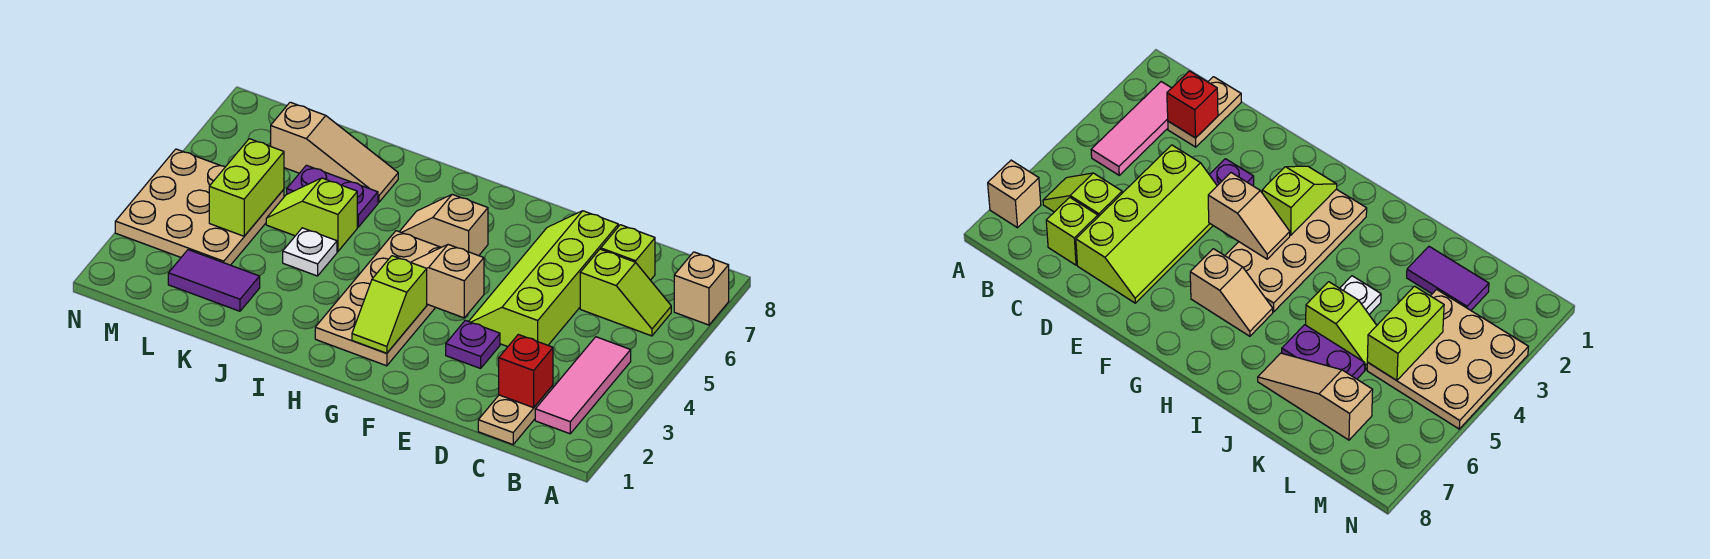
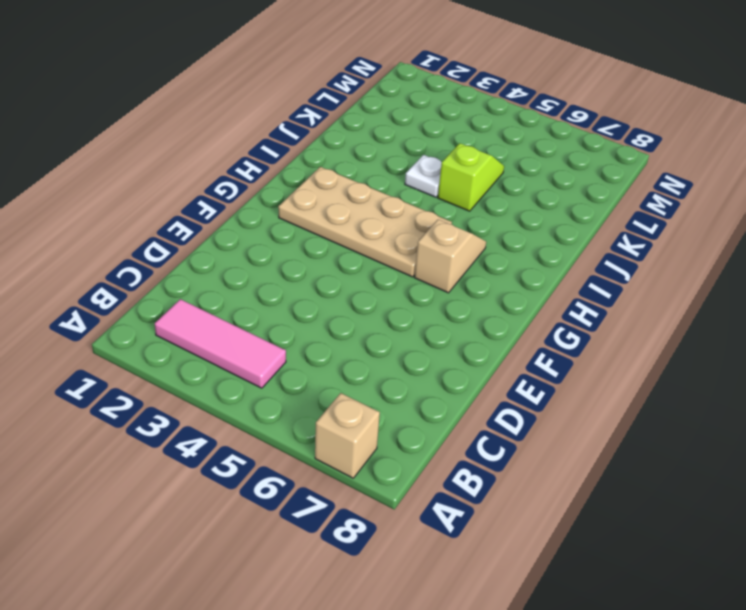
none -> lime slope B6:C6 level 1 top C
none -> tan plate C1:C2 level 1
none -> lime brick C7 level 1

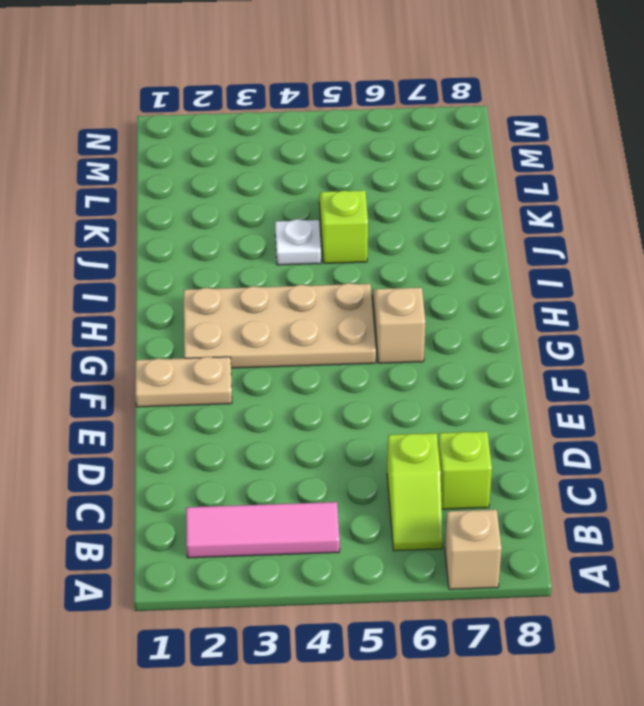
tan plate F1:F2 level 1 -> tan plate C1:C2 level 1
none -> lime slope D4:E7 level 1 top D
none -> purple plate E3 level 1
none -> purple plate J6:K6 level 1

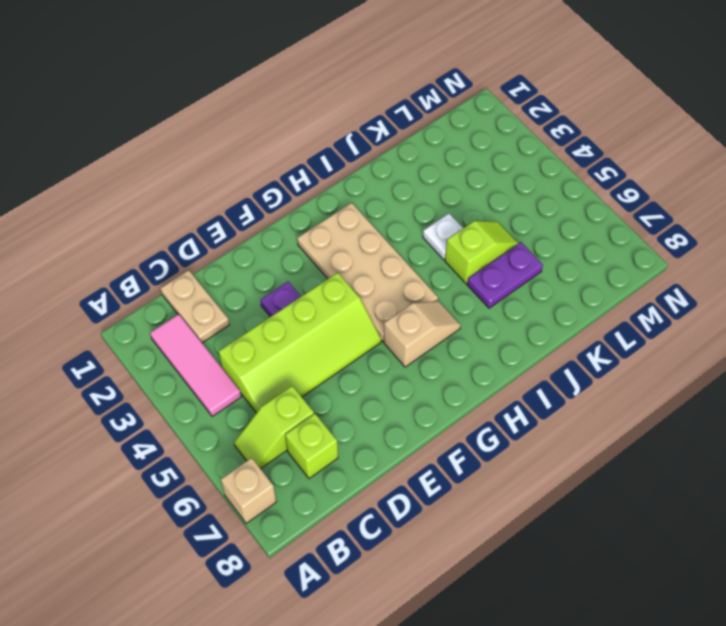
lime slope C4:F5 level 1 top 4 -> lime slope D4:E7 level 1 top D
none -> tan slope J7:L7 level 1 top L
none -> purple tile K2:L2 level 1
none -> tan plate L3:N5 level 1

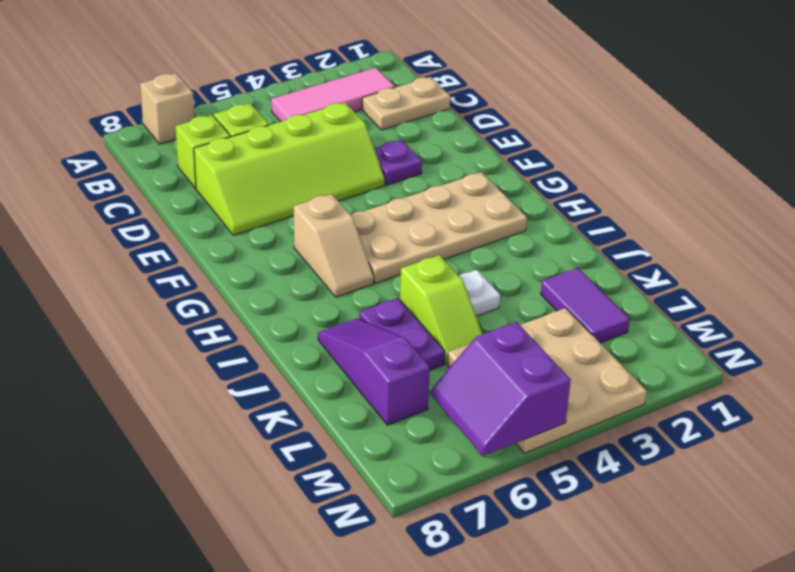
purple slope J7:L7 level 1 top L -> tan slope J7:L7 level 1 top L
purple slope M5:N6 level 2 top 5 -> none
none -> red brick C2 level 2
none -> tan slope F4:G4 level 2 top F
none -> lime slope G2:G3 level 2 top 3

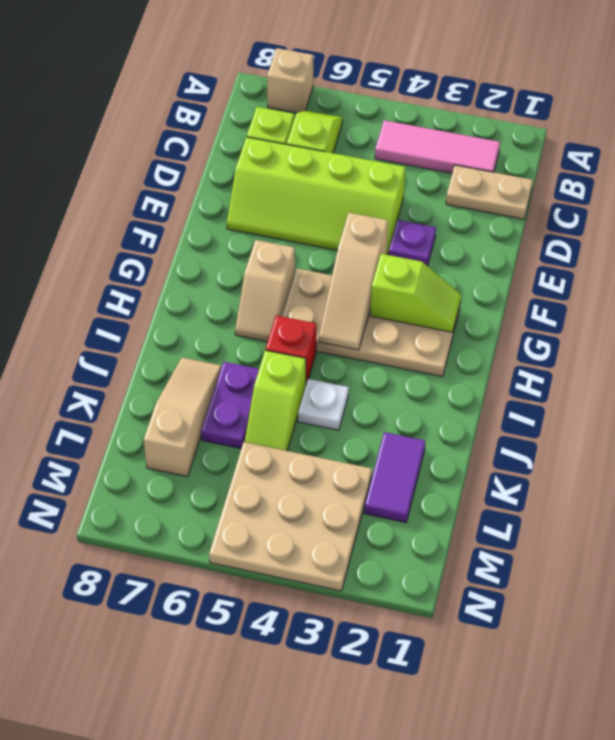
tan slope F4:H4 level 2 top F -> tan slope F4:G4 level 2 top F
red brick I5 level 1 -> red brick C2 level 2
none -> lime brick L4:L5 level 2

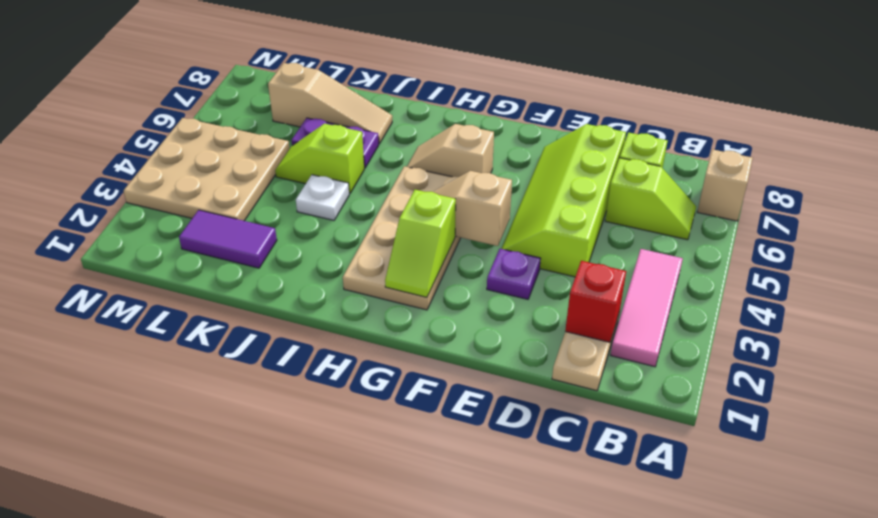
none -> lime brick L4:L5 level 2

